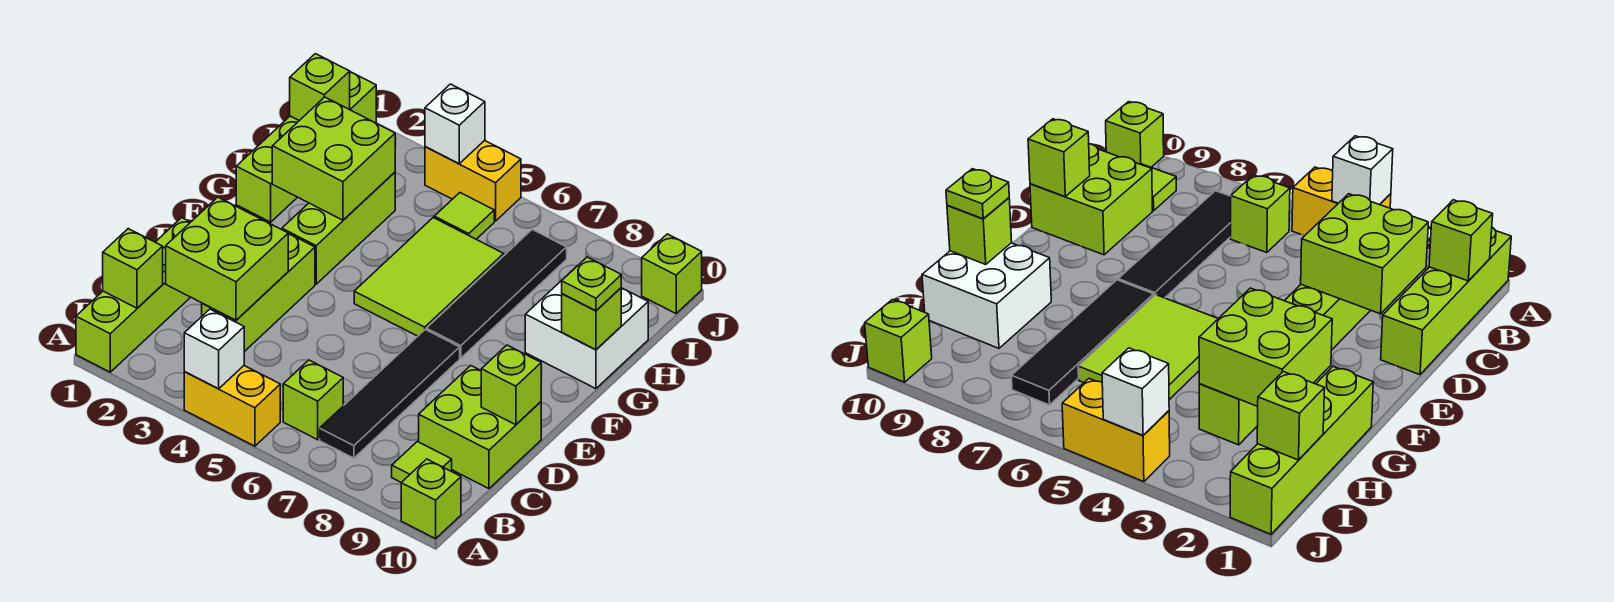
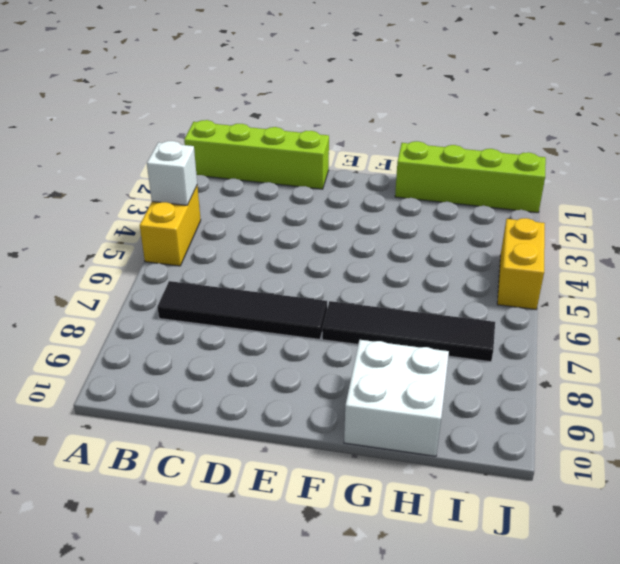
none -> lime brick A10 level 1
none -> lime brick B6 level 1
none -> lime tile B9 level 1

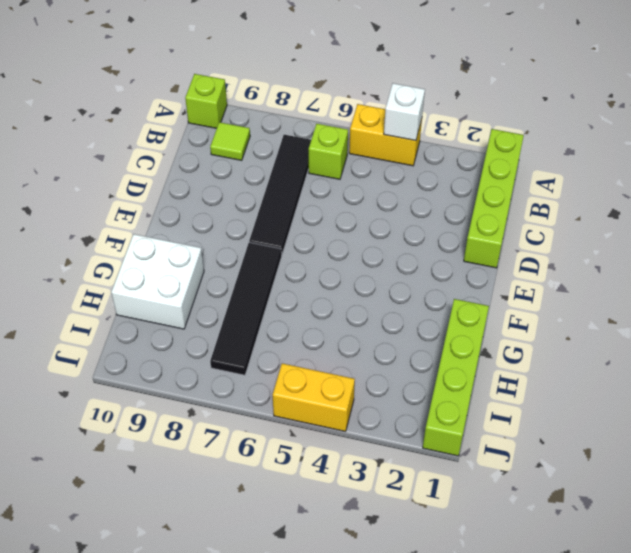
none -> lime brick C3:E3 level 1
none -> lime brick C9:D10 level 1
none -> lime brick F3:H3 level 1

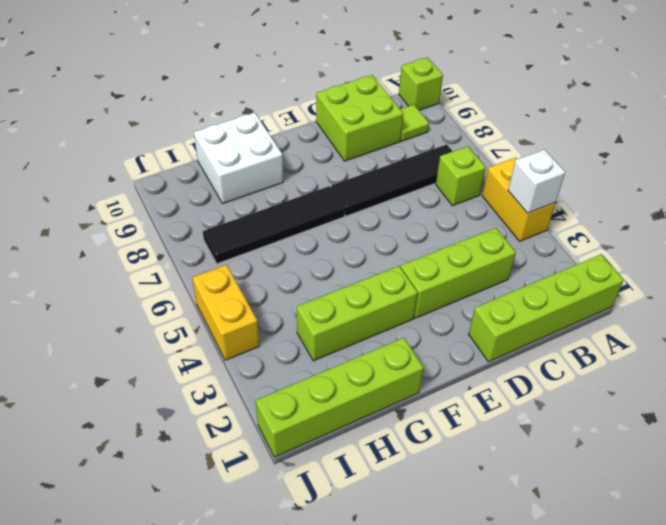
none -> lime tile F5:H6 level 1
none -> lime tile I5 level 1
none -> lime brick J10 level 1

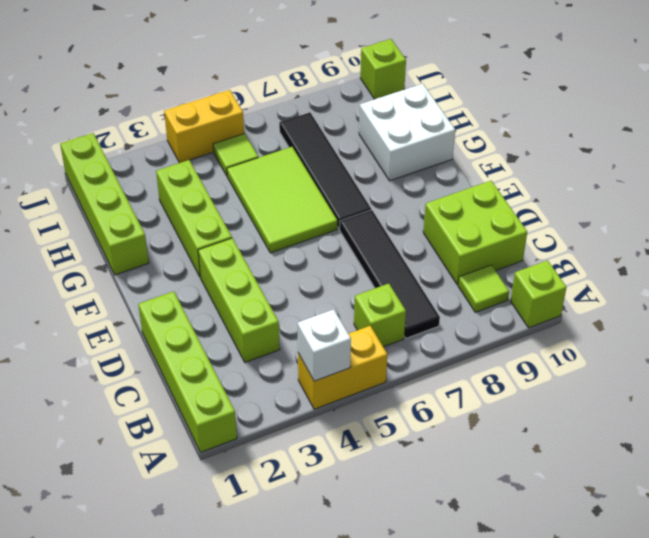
none -> lime brick B1 level 2
none -> lime brick C2:D3 level 2
none -> lime brick D10 level 2

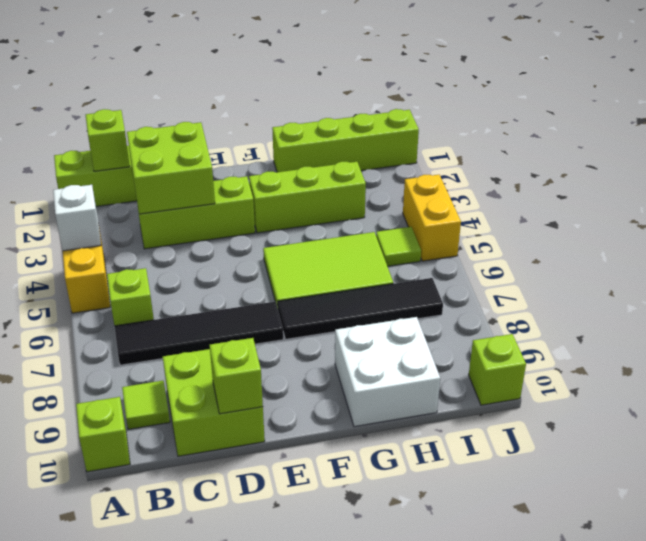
none -> lime brick G2:H3 level 2
none -> lime brick G10 level 2
none -> lime brick I1 level 2

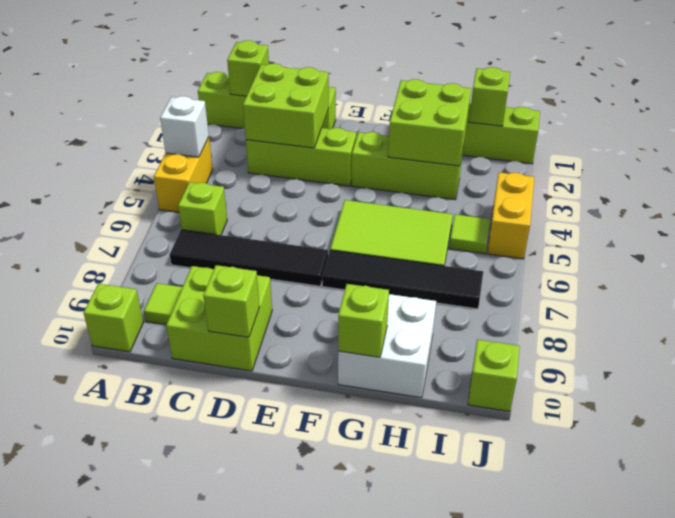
none -> white brick J4 level 2
none -> lime plate G10 level 3

